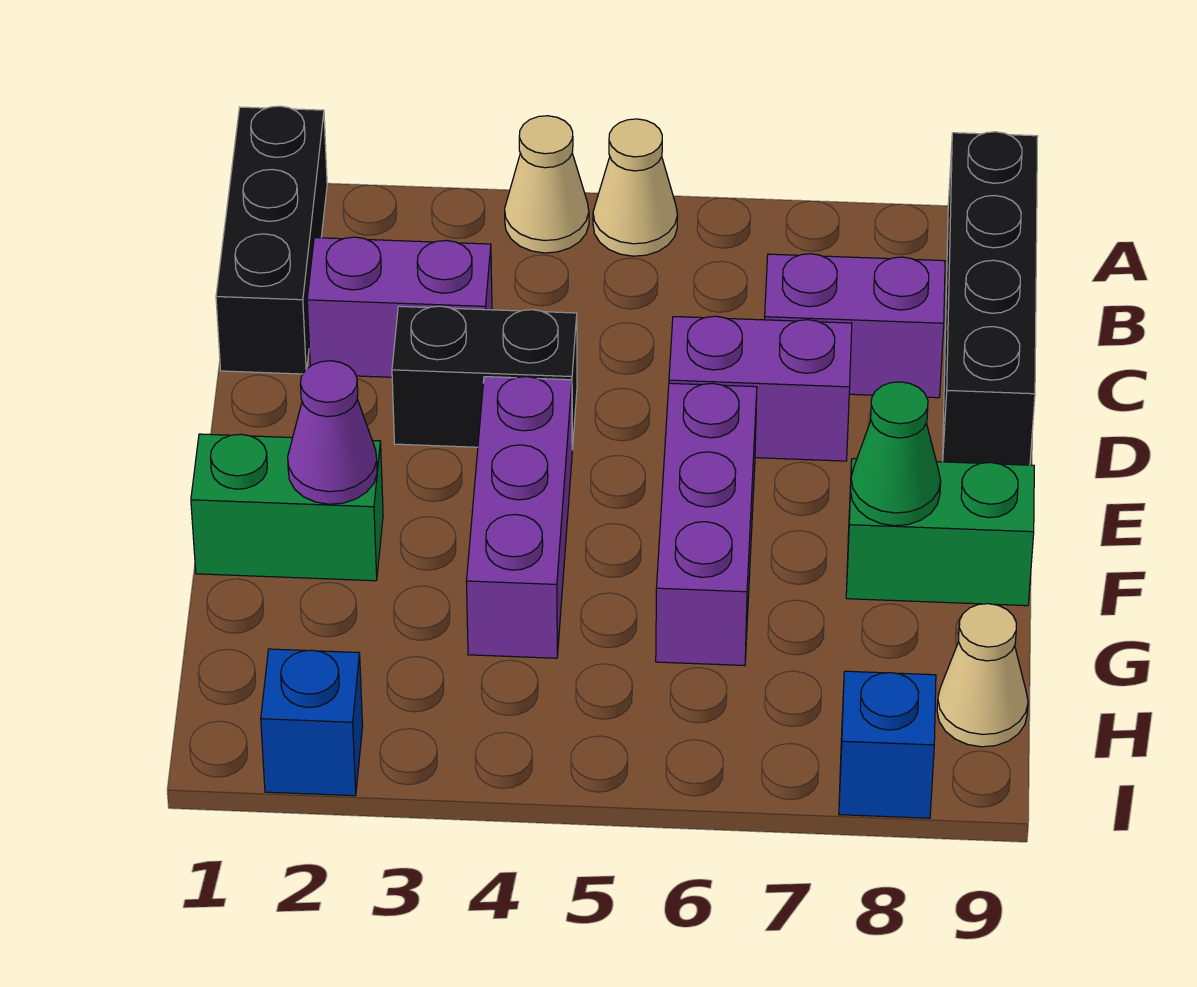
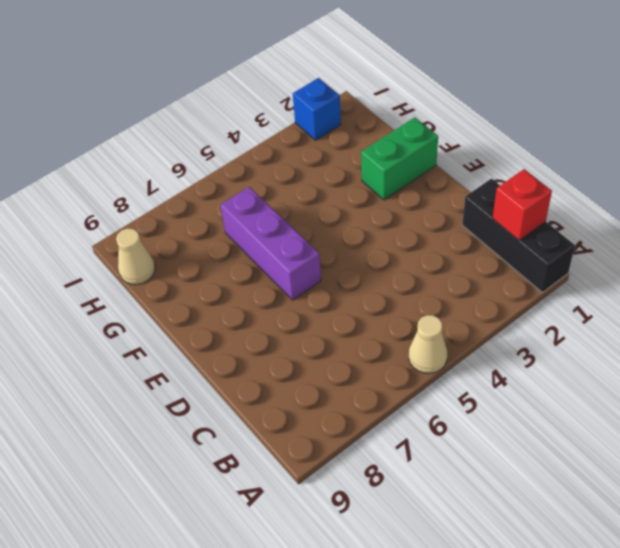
red brick B1 level 2 -> none
none -> tan cone A4 level 1
none -> black brick A9:D9 level 1
none -> purple brick C2:C3 level 1

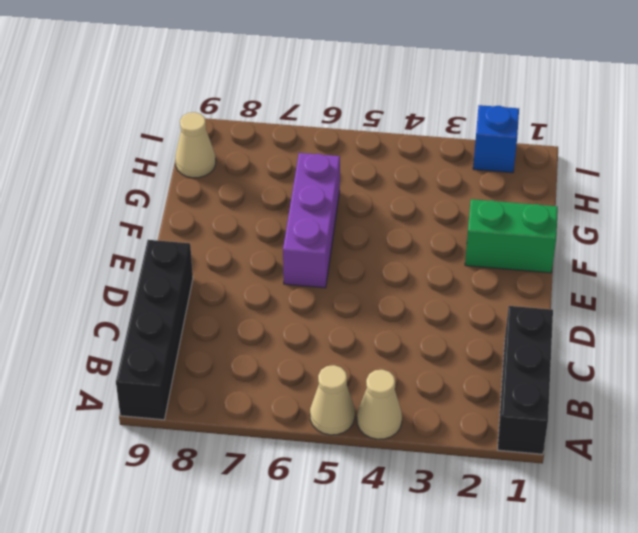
none -> purple brick C2:C3 level 1
none -> purple brick C7:C8 level 1
none -> black brick D3:D4 level 1

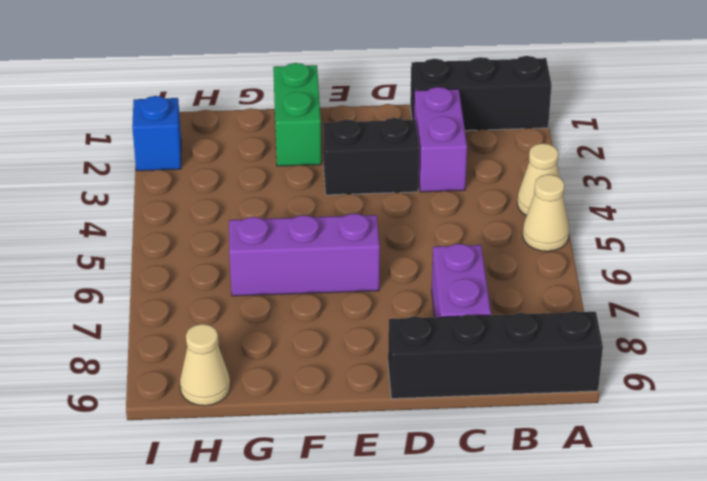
black brick D3:E3 level 1 -> black brick D3:D4 level 1
none -> purple brick D6:D7 level 1
none -> purple brick E4:G4 level 1
none -> green brick F8:F9 level 1

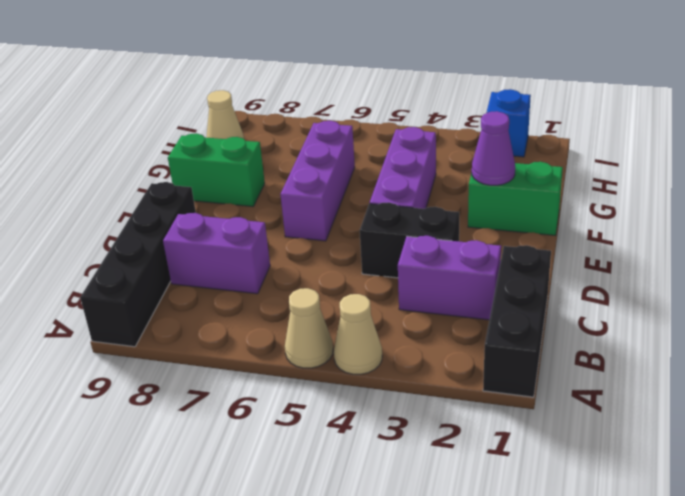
none -> purple brick D6:D7 level 1
none -> blue brick I8 level 1
none -> green cone F8 level 2

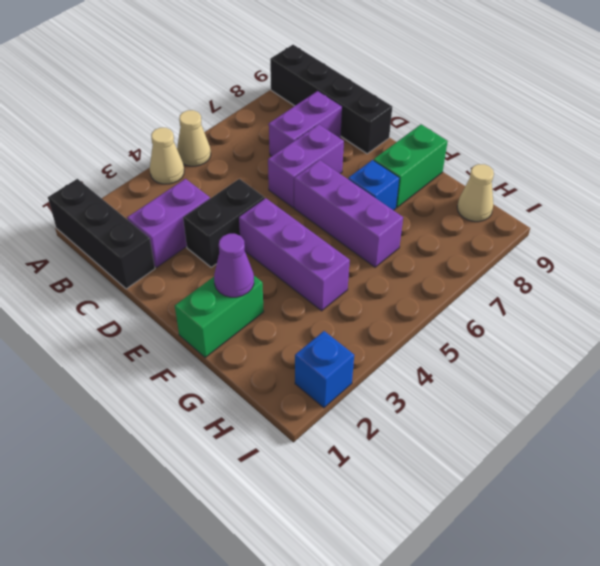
blue brick F7 level 1 -> blue brick I8 level 1
none -> green cone F8 level 2

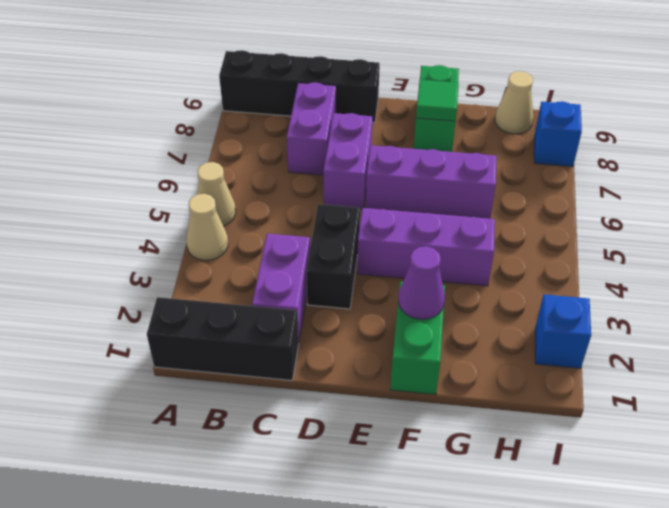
green tile F8 level 2 -> green cone F8 level 2

